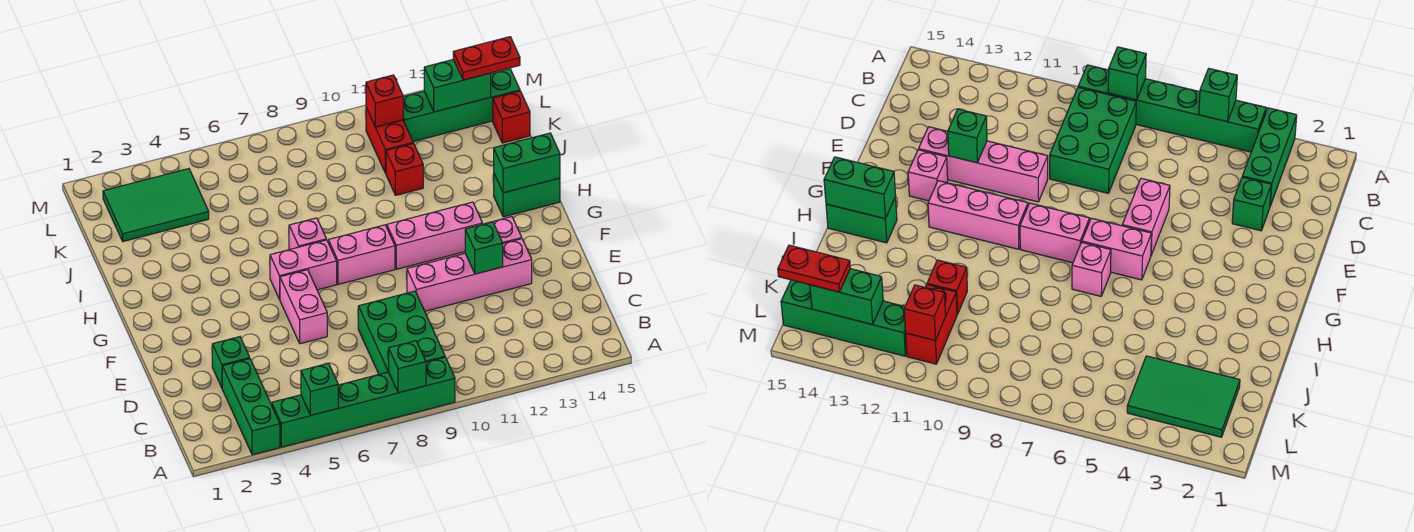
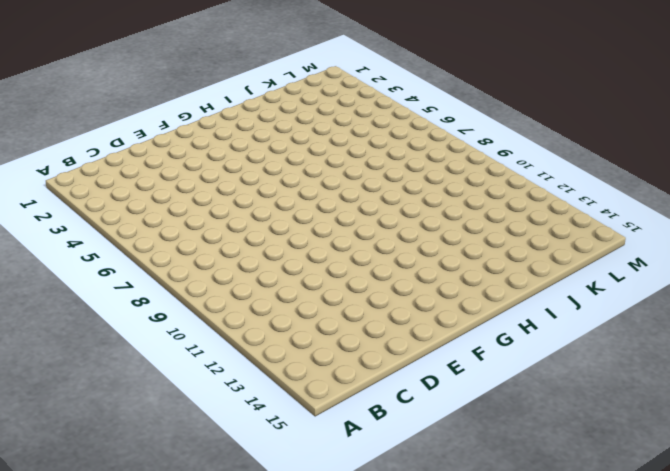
none -> green brick A3:C3 level 1
none -> green brick A4:A9 level 1
none -> green brick B8:D9 level 1

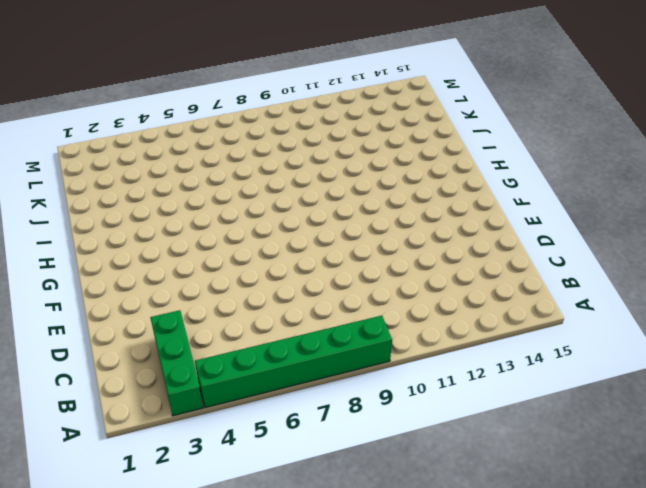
none -> green brick B8:D9 level 1
none -> green brick D3 level 1
none -> pink brick E6:F6 level 1

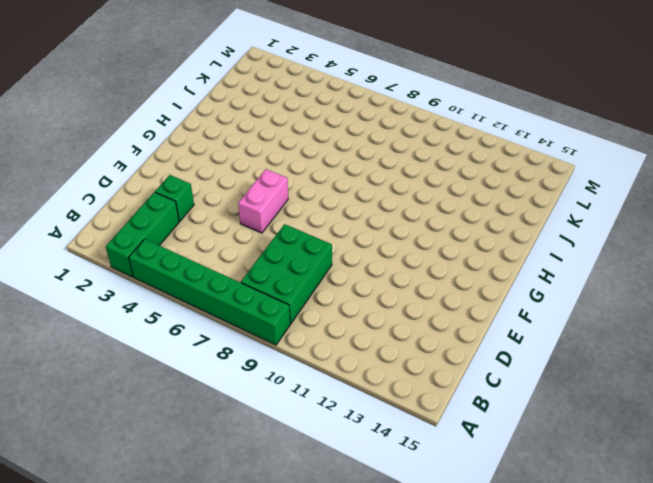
none -> pink brick E10:E13 level 1
none -> pink brick F13 level 1
none -> pink brick G6:G7 level 1

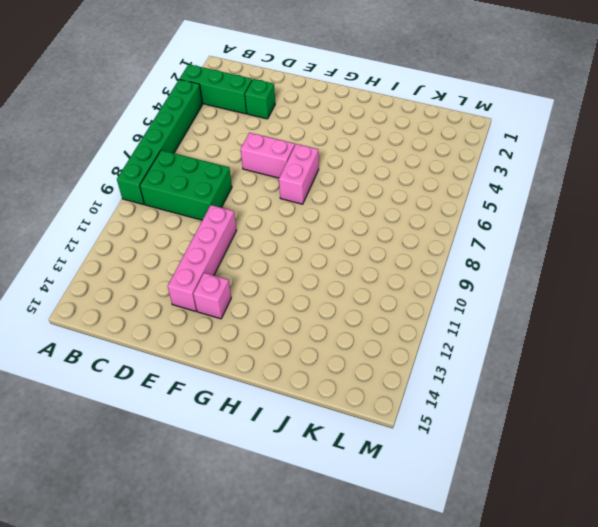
none -> pink brick G8:G9 level 1
none -> pink brick G10:G12 level 1
none -> pink brick H7 level 1

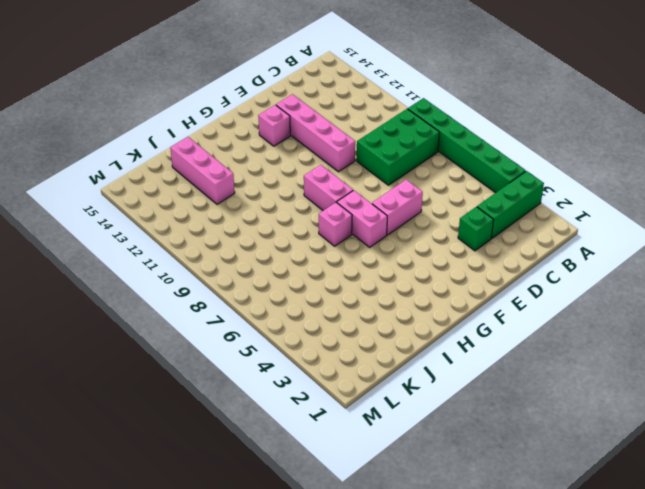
pink brick J12:J14 level 1 -> pink brick G10:G12 level 1
none -> green brick H14:H15 level 1
none -> red brick J11 level 1
none -> green tile K2:L4 level 1

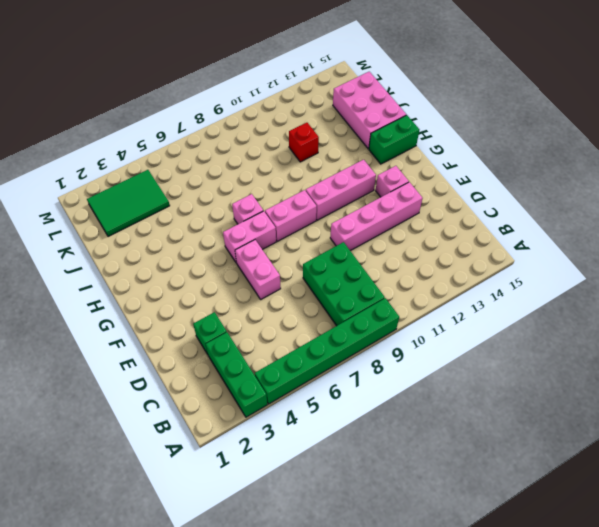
pink brick I14:K15 level 1 -> red brick K15 level 1
none -> red brick K11:L11 level 1
none -> green brick L12:L15 level 1
none -> green brick A5 level 2

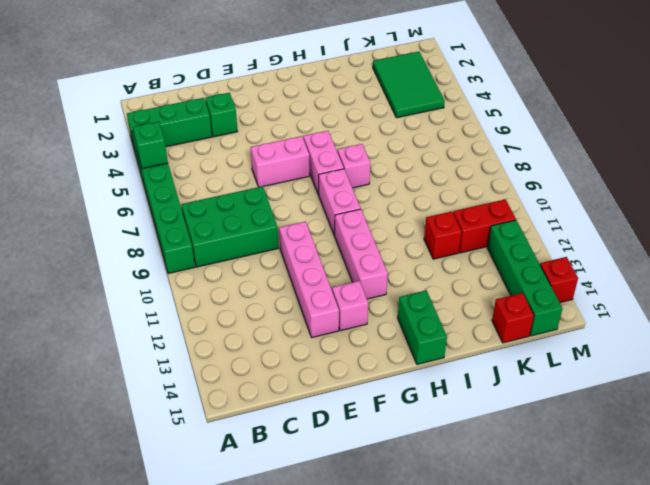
red brick M14 level 1 -> red brick L11 level 2
none -> green brick A8 level 2
none -> green brick E12 level 2
none -> green brick H14:H15 level 2

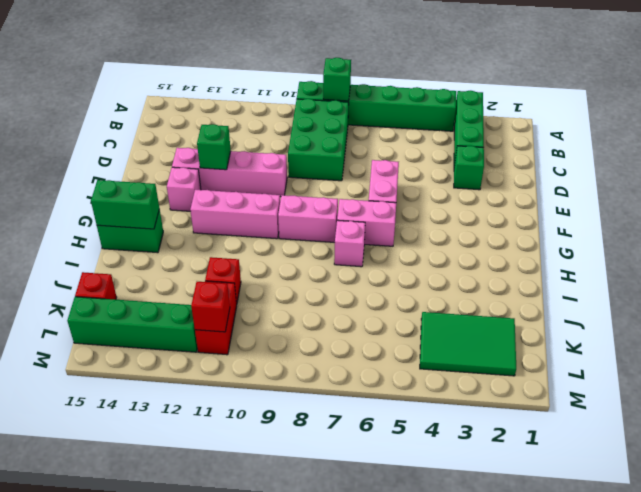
none -> green brick A5 level 2
none -> green brick L13:L14 level 2
none -> red plate L14:L15 level 3

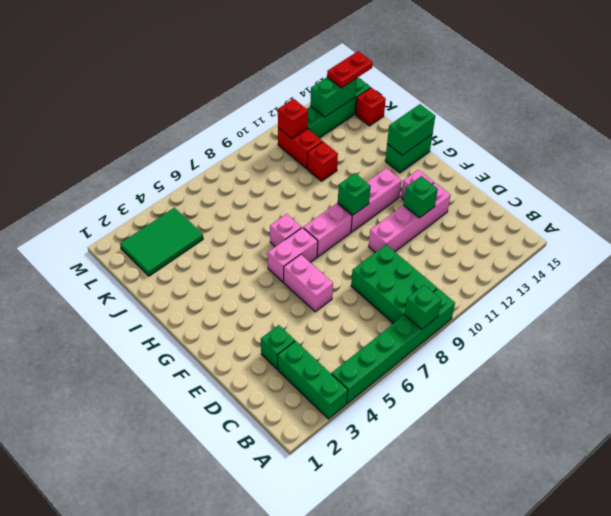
green brick G10 level 2 -> green brick A5 level 2

